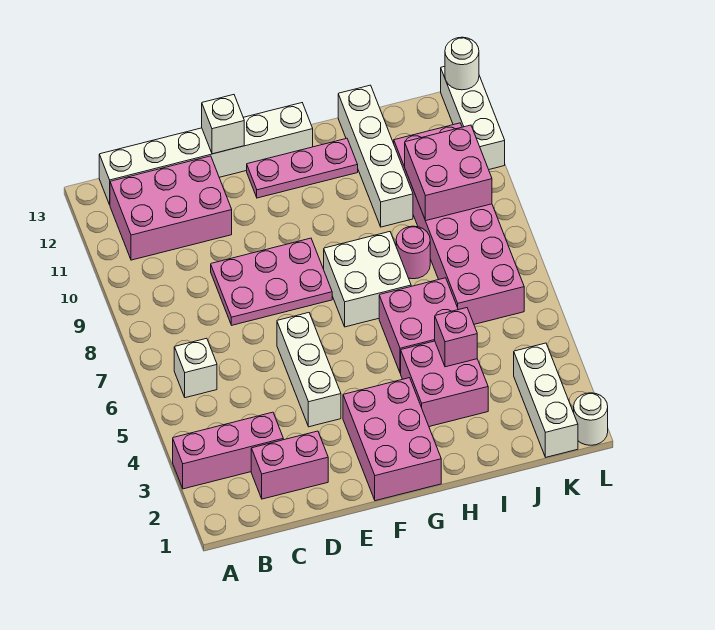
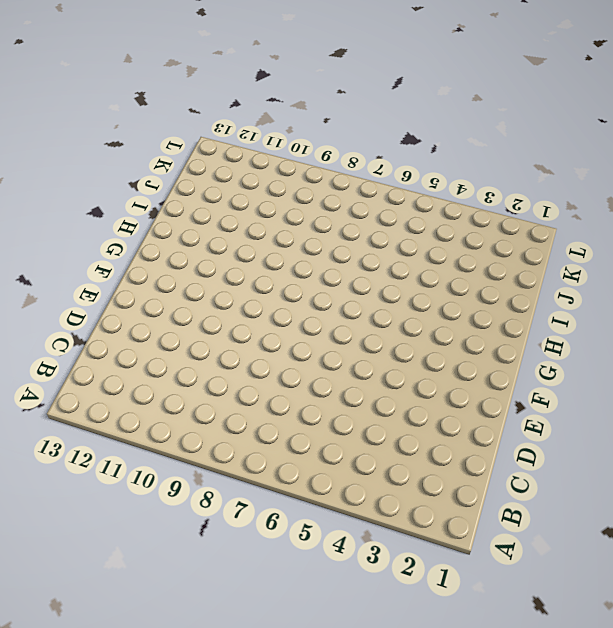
none -> pink brick A3:C3 level 1
none -> white brick B6 level 1
none -> pink brick B11:D12 level 1

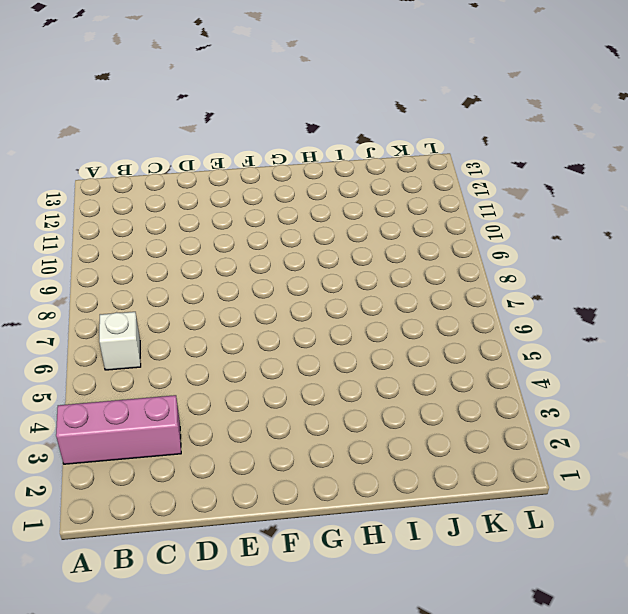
none -> pink brick B11:D12 level 1
none -> white brick B13:G13 level 1
none -> pink brick C2:D2 level 1

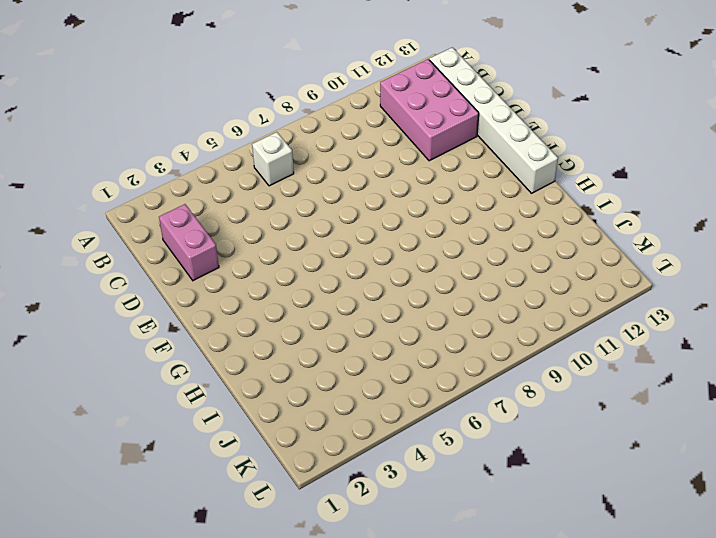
none -> pink brick A3:C3 level 1
none -> pink plate D8:F9 level 1
none -> white brick E4:E6 level 1

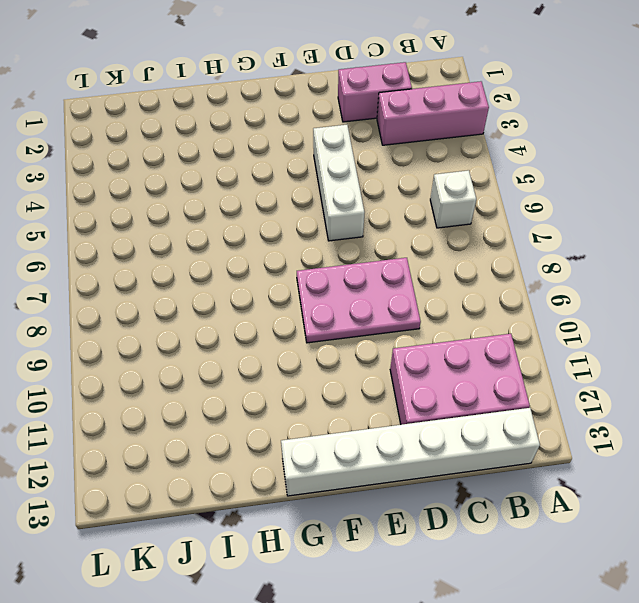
none -> pink brick F1:G3 level 1
none -> pink plate F12:H12 level 1
none -> white brick G7:H8 level 1

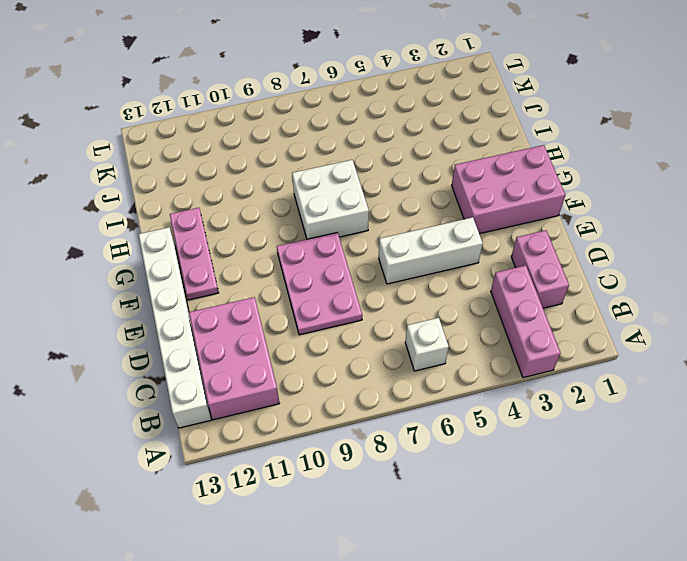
none -> pink brick H3:I4 level 1
none -> pink brick H5:I6 level 1
none -> pink round brick I8 level 1

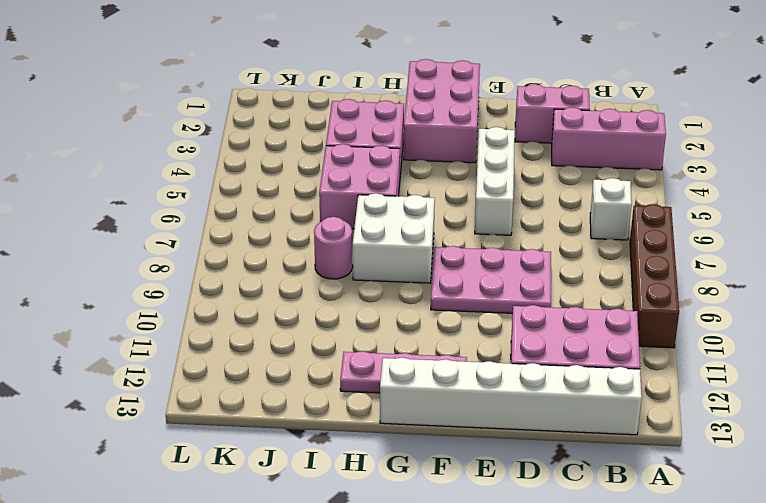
brown brick A7:A10 level 1 -> none
none -> white brick I10:I13 level 1
none -> pink brick J6:K11 level 1
none -> white brick K1:K3 level 1

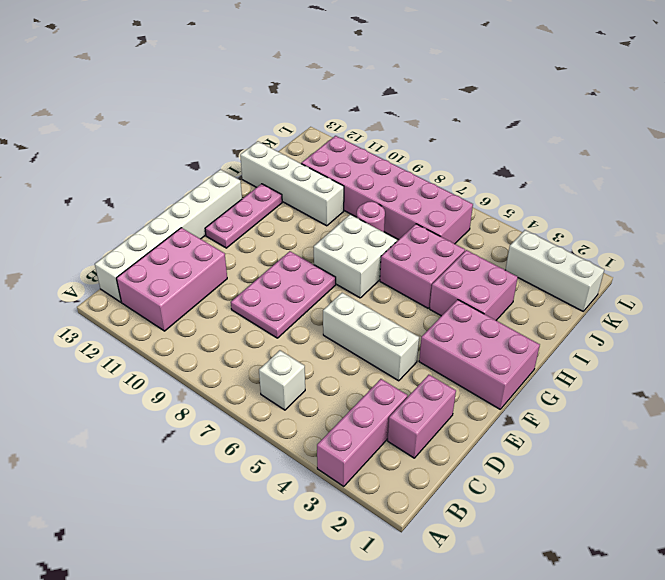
none -> white round brick L1 level 1
none -> white brick L11:L13 level 1
none -> white brick E13 level 2

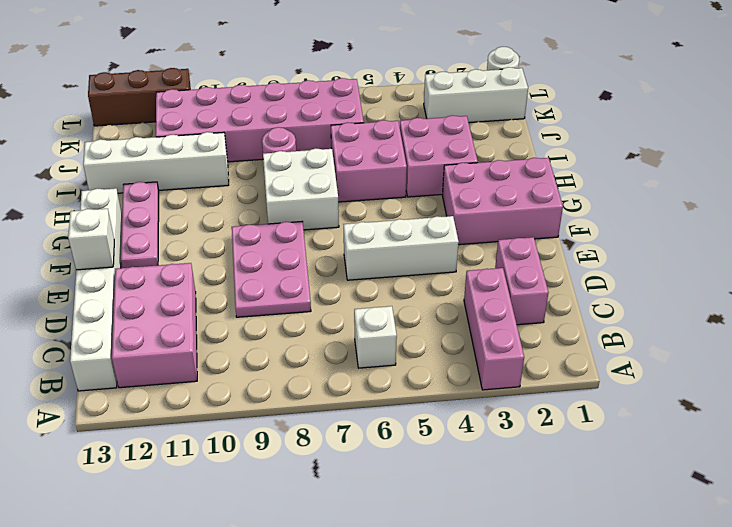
brown brick L11:L13 level 1 -> white brick L11:L13 level 1
none -> pink brick I4 level 2
none -> pink brick J9:K10 level 2
none -> white round brick L13 level 2

